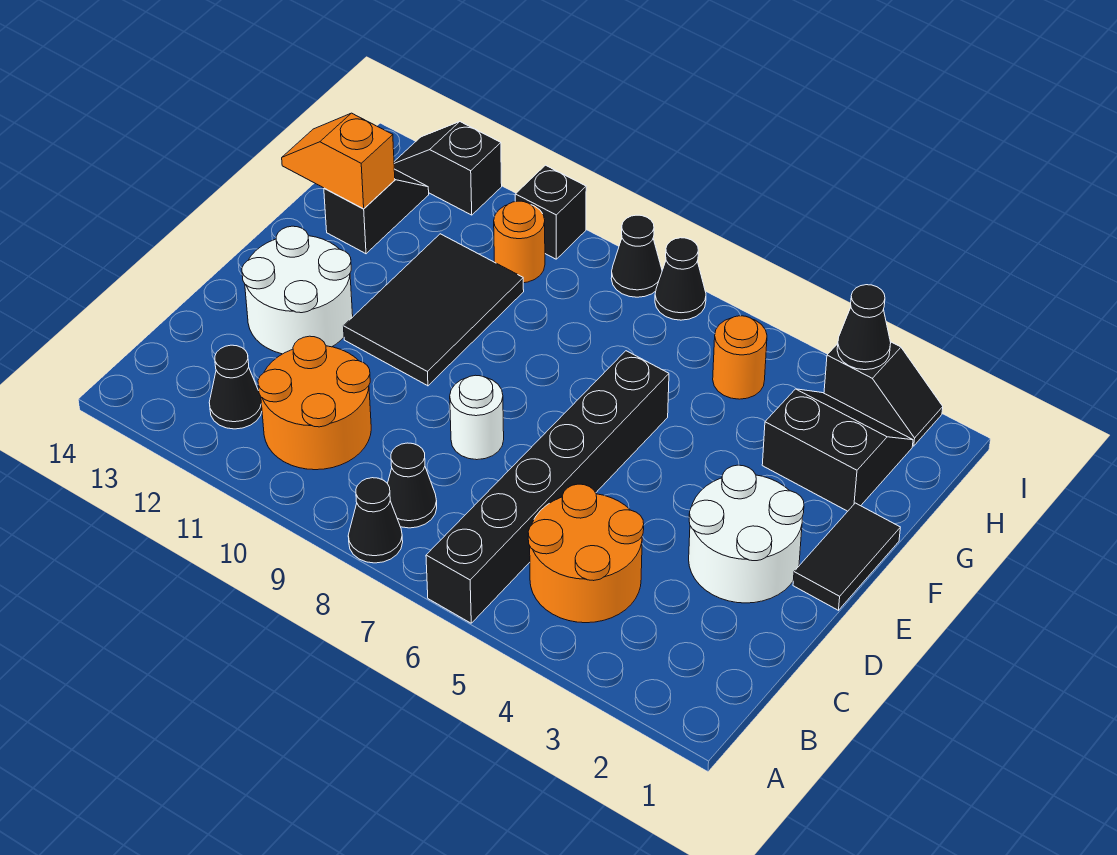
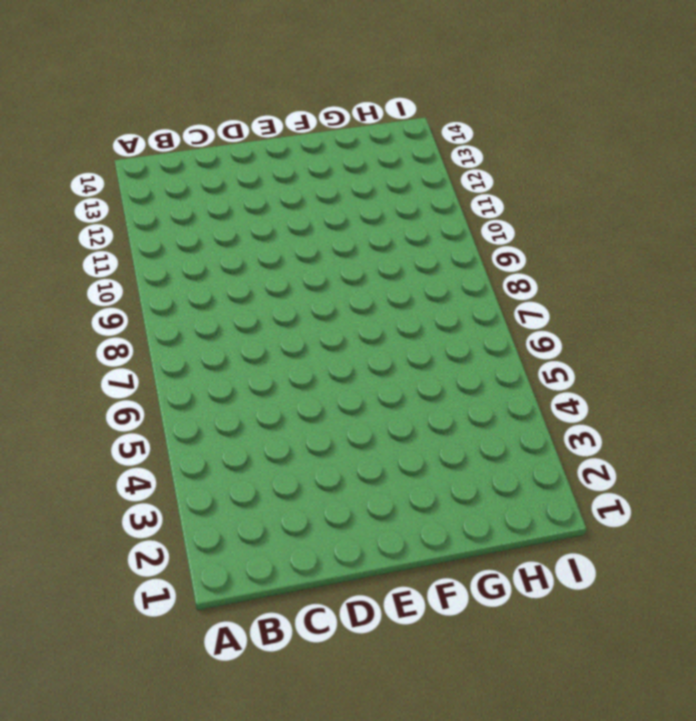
none -> black brick A6:F6 level 1
none -> black cone A8 level 1
none -> orange round brick B4:C5 level 1

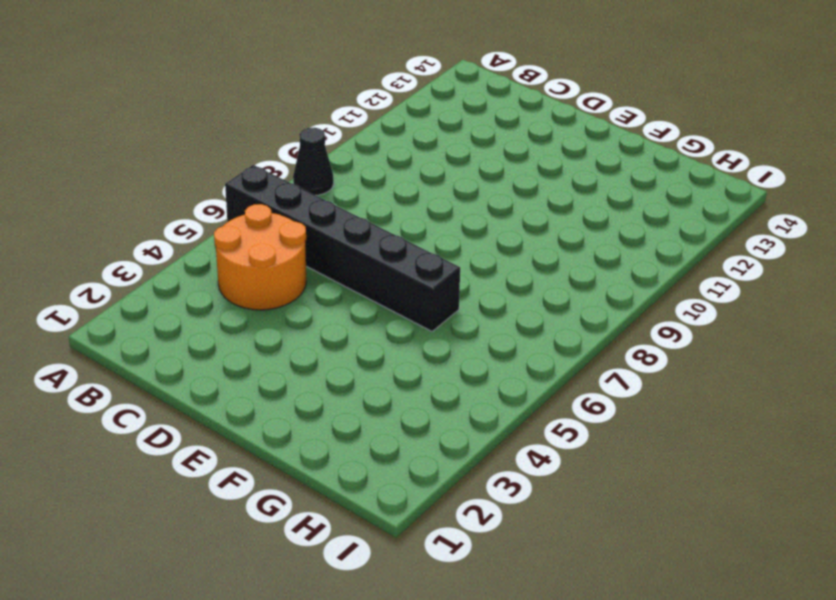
none -> black cone B8 level 1
none -> orange round brick B10:C11 level 1
none -> black cone B12 level 1

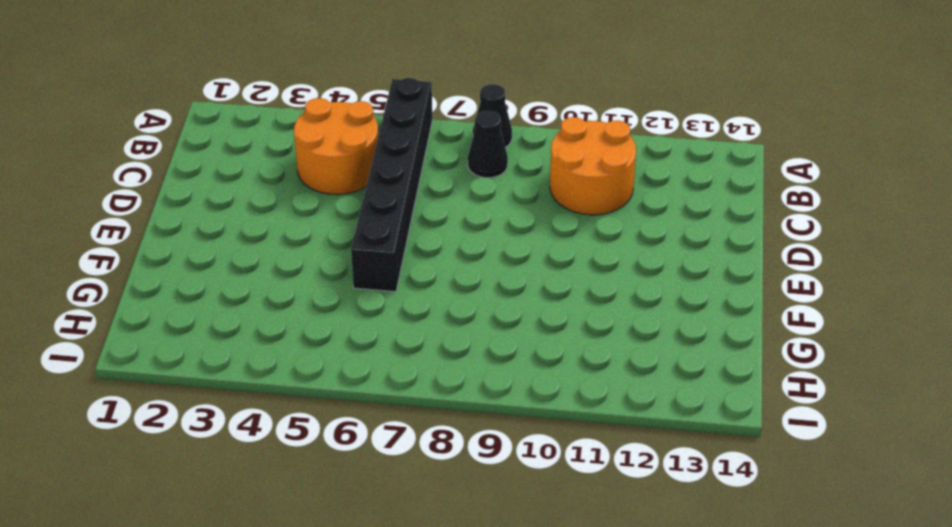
none -> black cone B12 level 1
none -> white round brick D2:E3 level 1
none -> white round brick D8 level 1

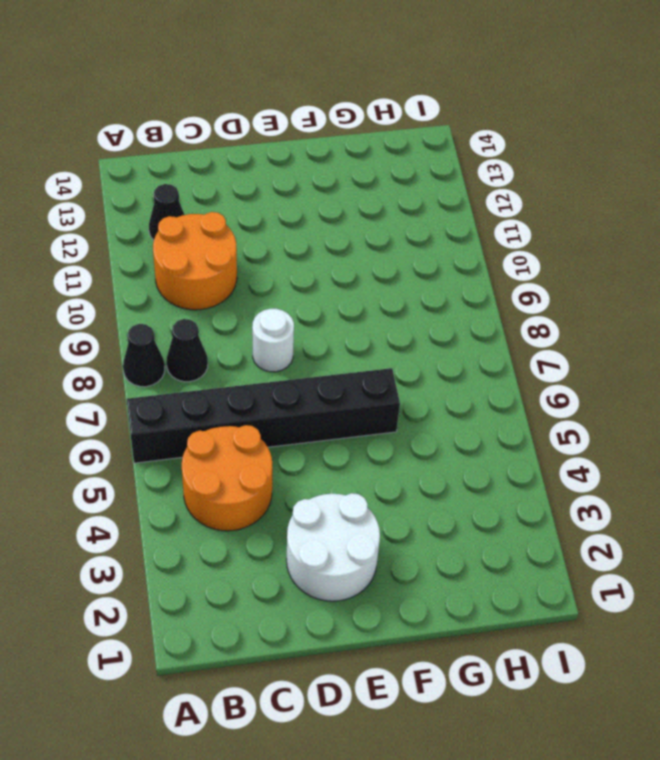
none -> white round brick D12:E13 level 1
none -> black tile E1:F1 level 1
none -> black tile E10:G11 level 1

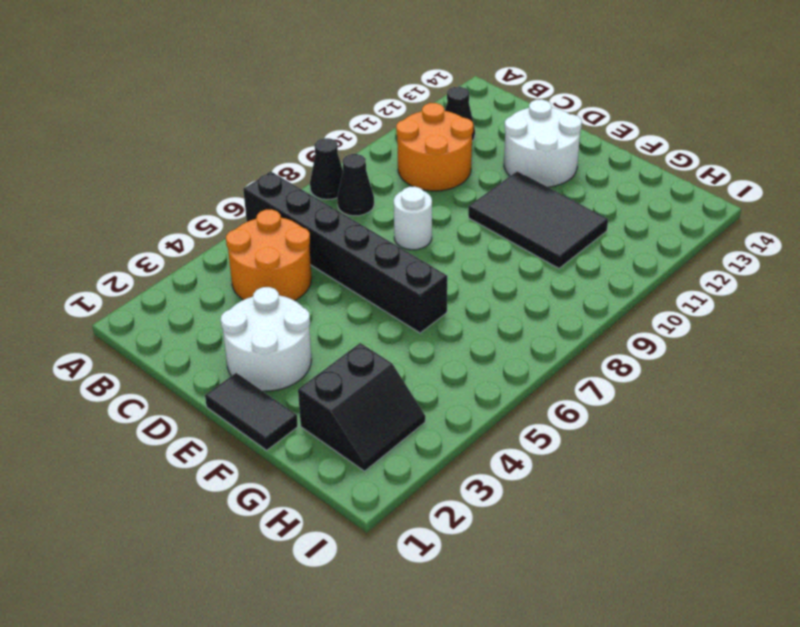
none -> black slope G13:H13 level 1 top G
none -> orange round brick H5 level 1
none -> orange round brick H10 level 1

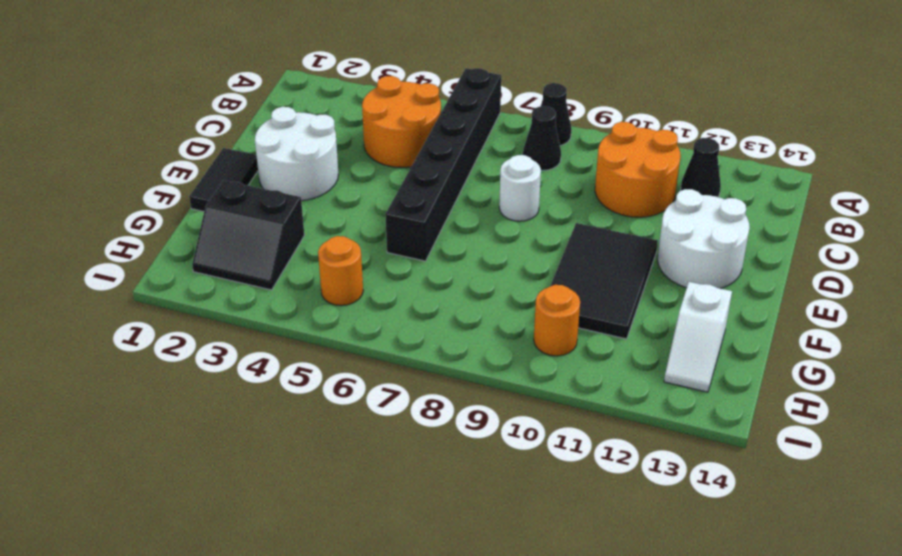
white slope G13:H13 level 1 top G -> black slope G13:H13 level 1 top G
none -> black slope I2:I3 level 1 top 3
none -> black cone I7 level 1
none -> black cone I8 level 1

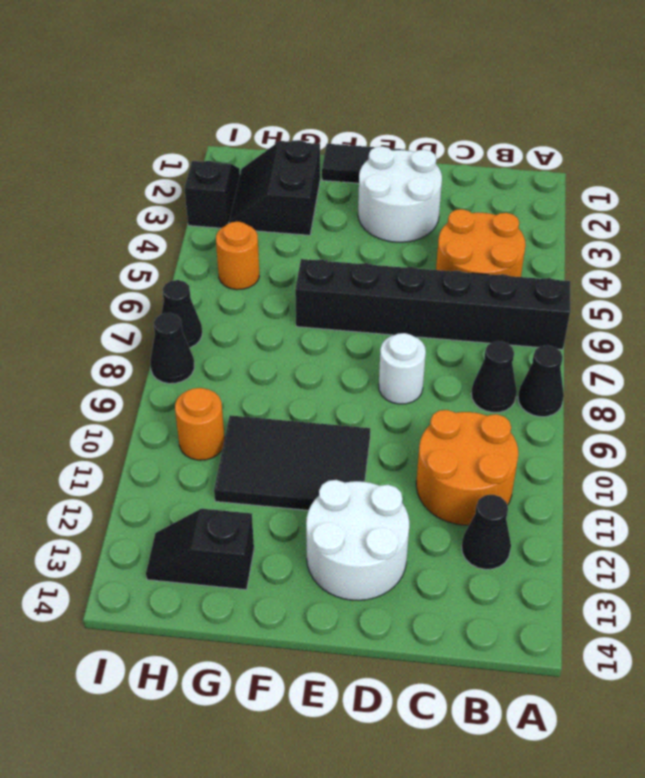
none -> black brick I10 level 1
none -> black slope I12:I13 level 1 top 12
none -> orange slope G13:G14 level 2 top 13

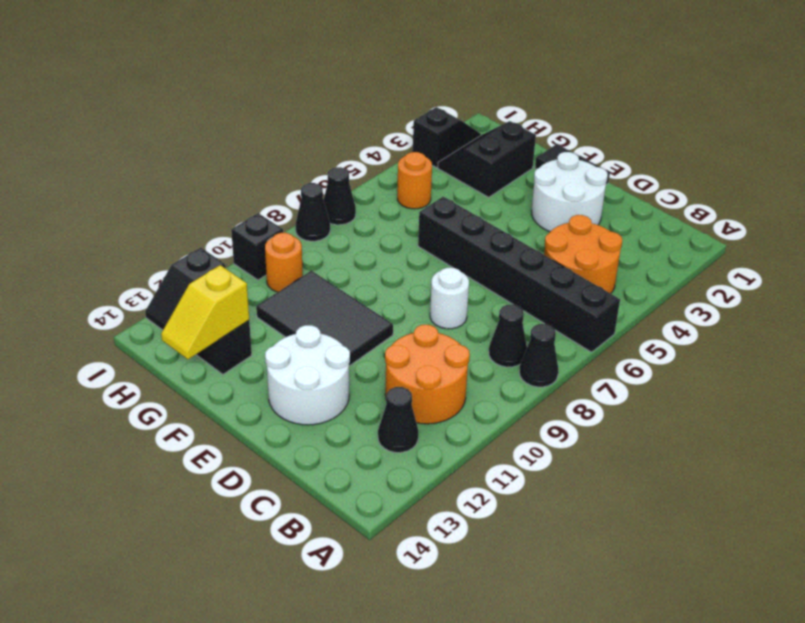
yellow slope G13:G14 level 2 top 13 -> orange slope G13:G14 level 2 top 13
none -> black cone I3 level 2

